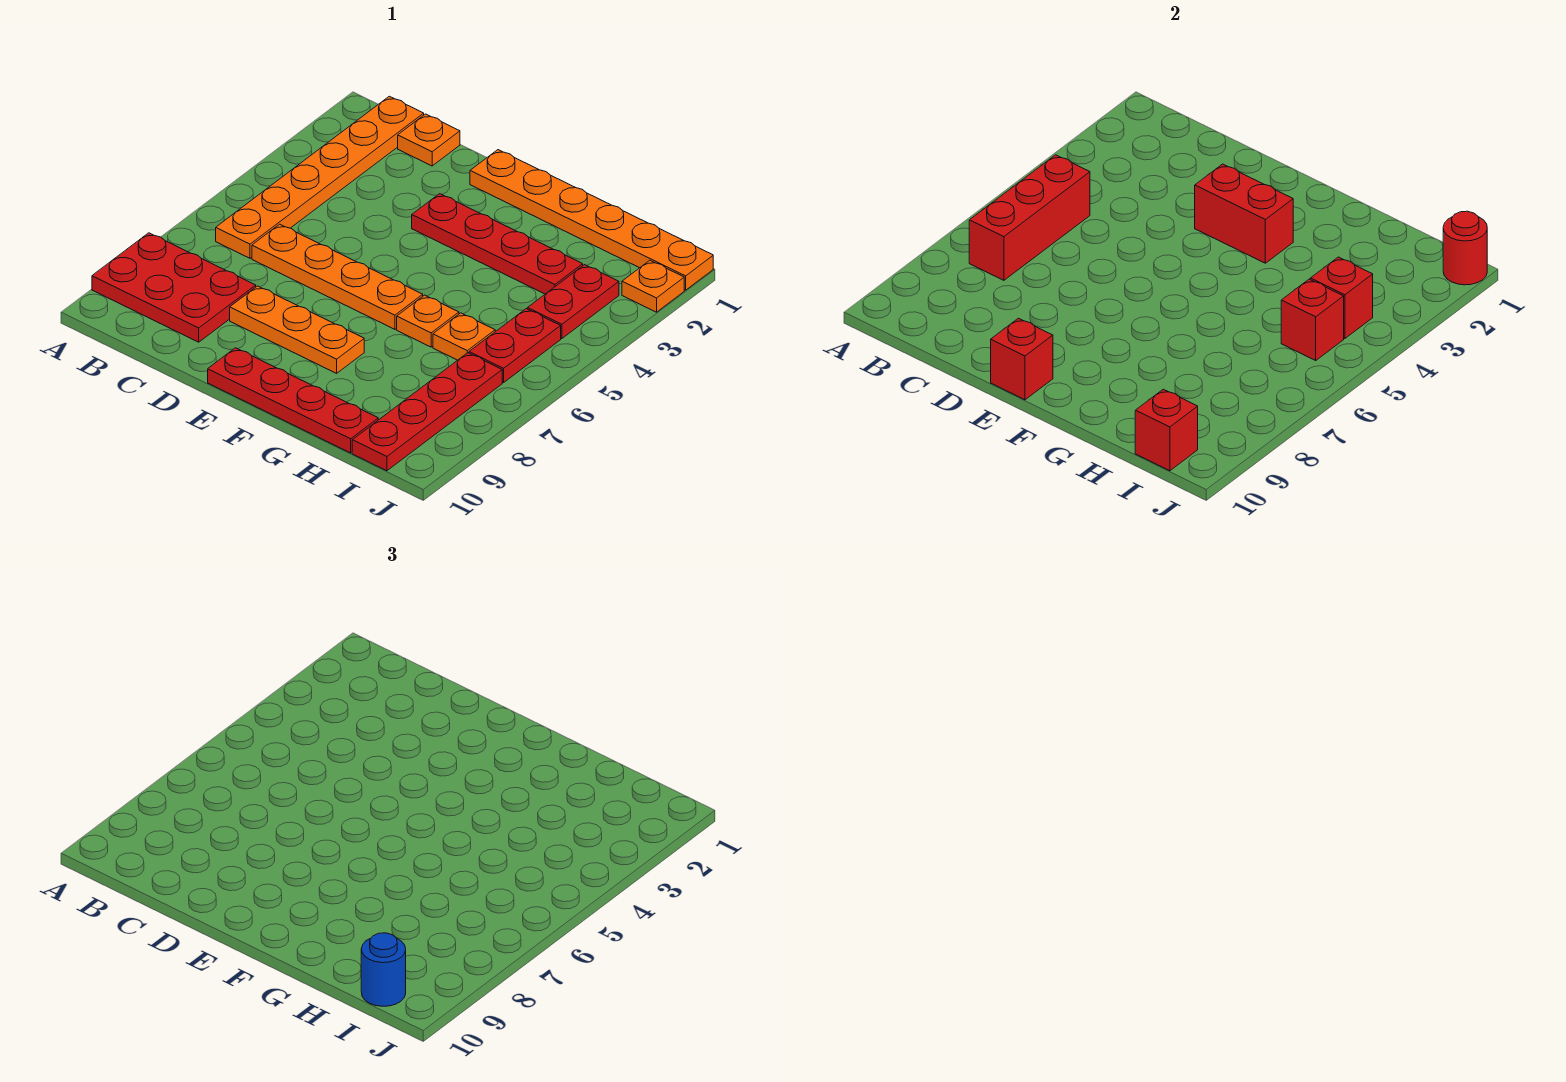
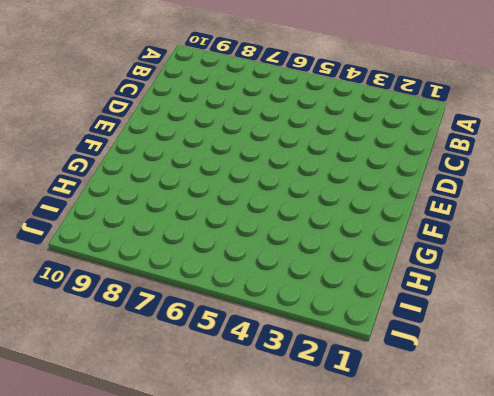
none -> red plate A8:C9 level 1
none -> orange plate B1:B6 level 1
none -> orange plate C1 level 1

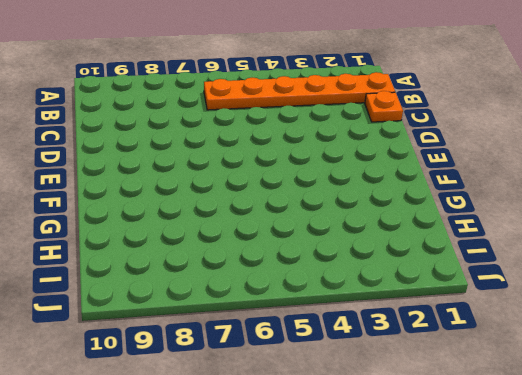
none -> red plate A8:C9 level 1
none -> orange plate C6:F6 level 1
none -> orange plate D8:F8 level 1

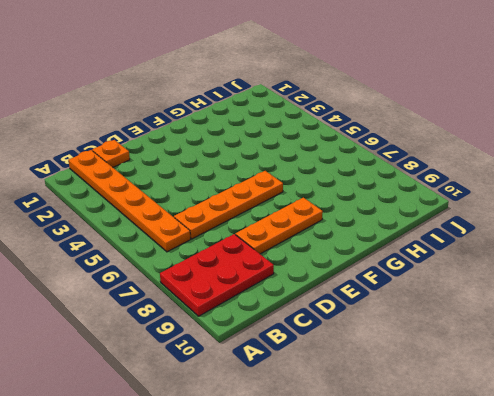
none -> orange plate E1:J1 level 1
none -> red plate E3:H3 level 1
none -> red plate E10:H10 level 1

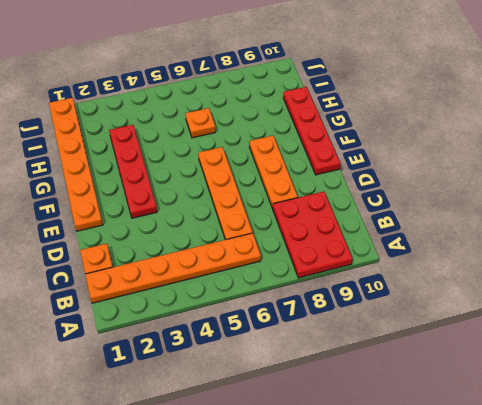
none -> orange plate G6 level 1
none -> red plate I3:I4 level 1
none -> red plate I5:I6 level 1

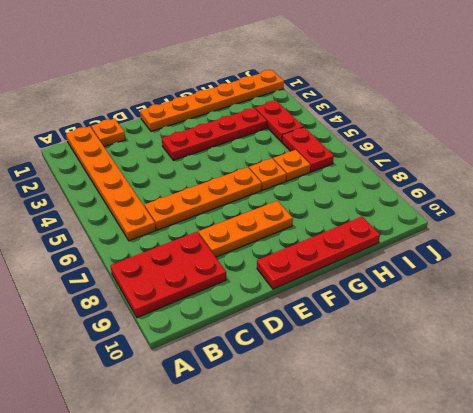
none -> red plate I7:I10 level 1
none -> orange plate J2 level 1
none -> red brick B5:B7 level 2

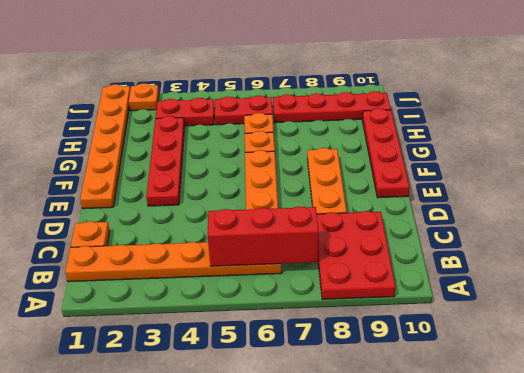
none -> red brick E3:F3 level 2
none -> red brick E10 level 2
none -> red brick I4 level 2

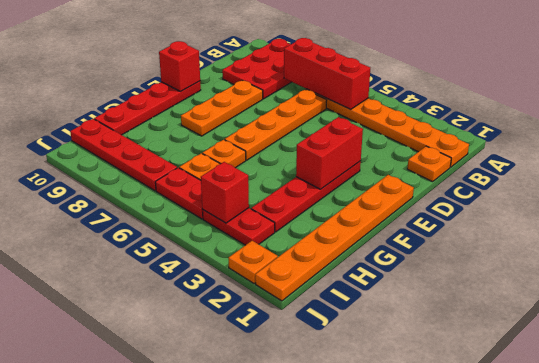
none -> red brick I5 level 2
none -> red brick I10 level 2
none -> red round brick J1 level 2

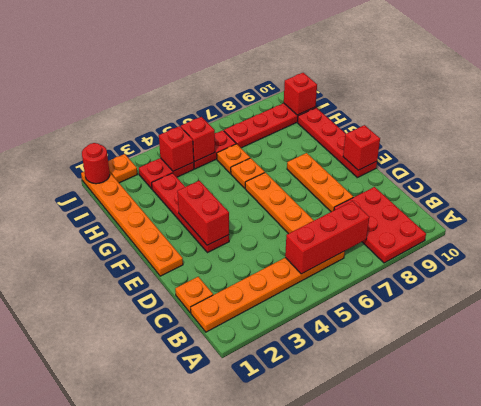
none -> blue round brick I10 level 3

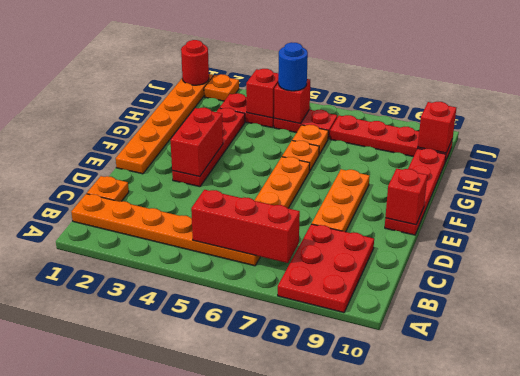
blue round brick I5 level 3 -> blue round brick I10 level 3

